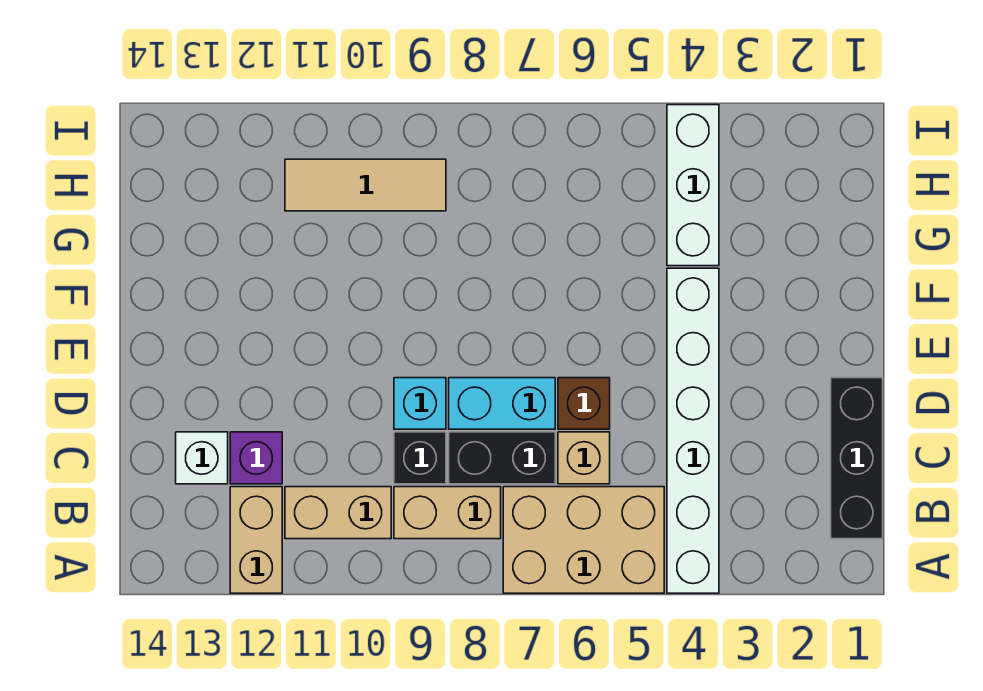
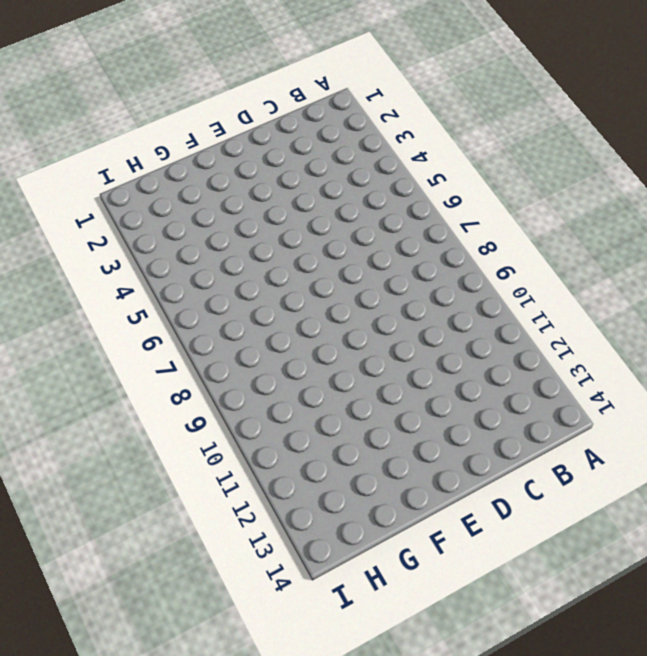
none -> white brick A4:F4 level 1
none -> tan brick A5:B7 level 1
none -> tan brick A12:B12 level 1

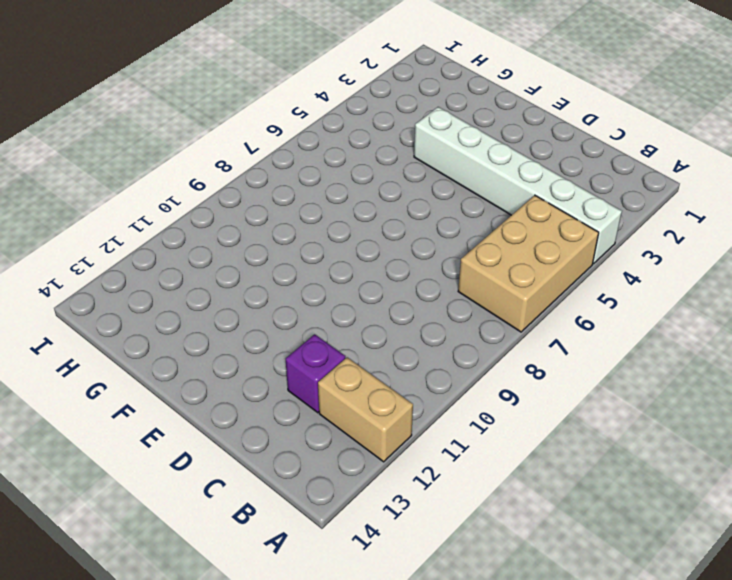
none -> black brick B1:D1 level 1
none -> tan brick B8:B9 level 1
none -> tan brick B10:B11 level 1

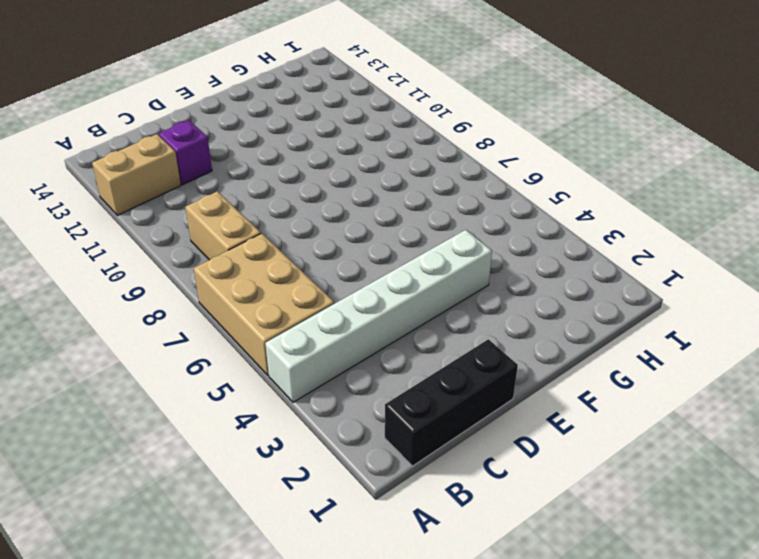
none -> tan brick B10:B11 level 1
none -> tan brick C6 level 1
none -> black brick C7:C8 level 1

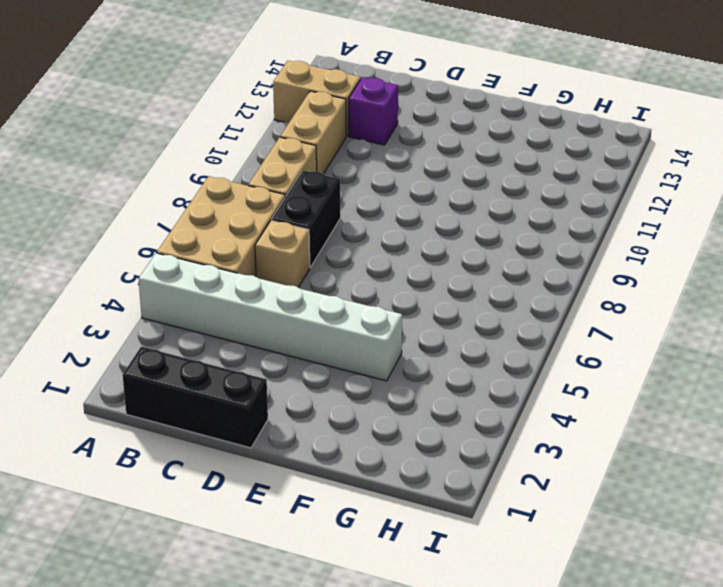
none -> black brick C9 level 1
none -> white brick C13 level 1
none -> brown brick D6 level 1

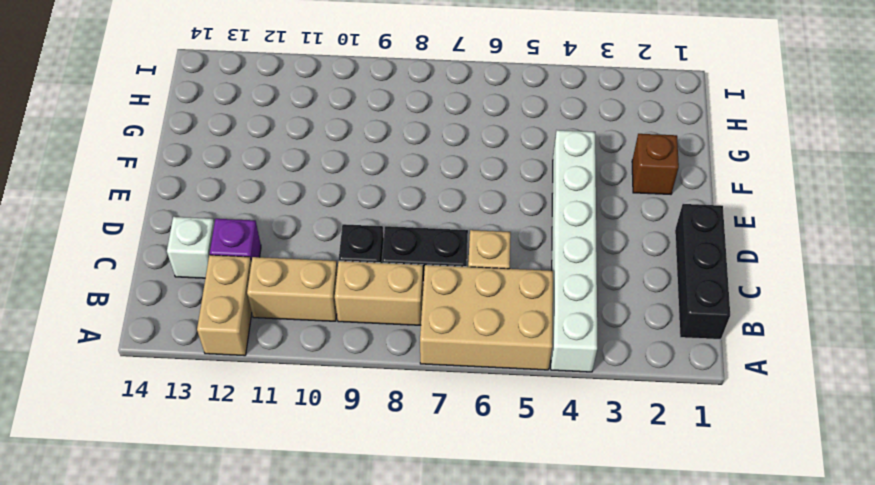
brown brick F2 level 1 -> brown brick D6 level 1
none -> cyan brick D7:D8 level 1
none -> cyan brick D9 level 1
none -> white brick G4:I4 level 1

